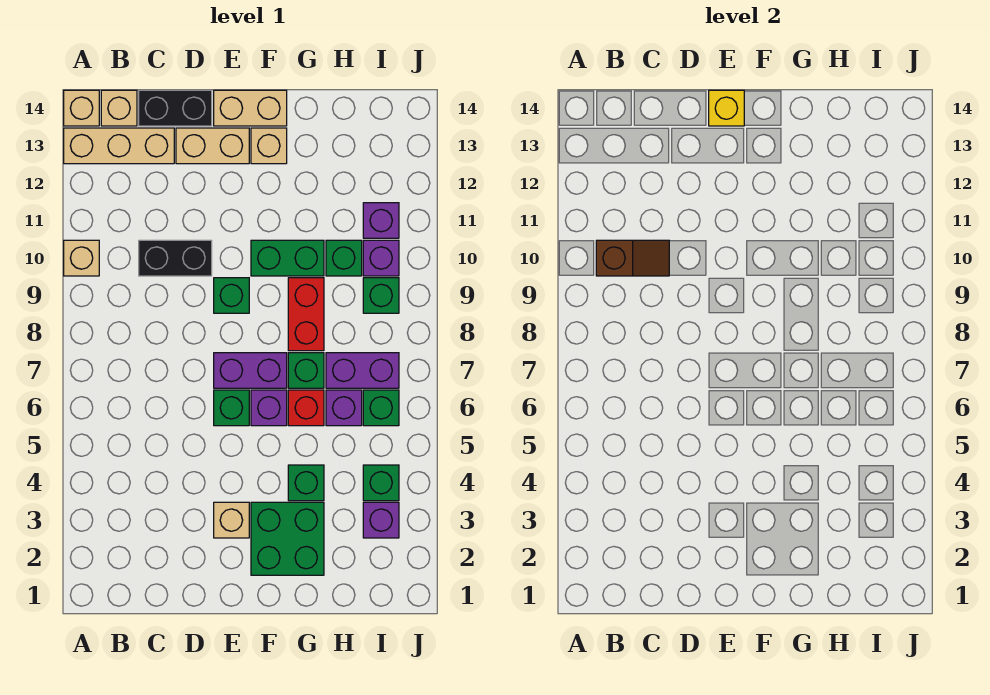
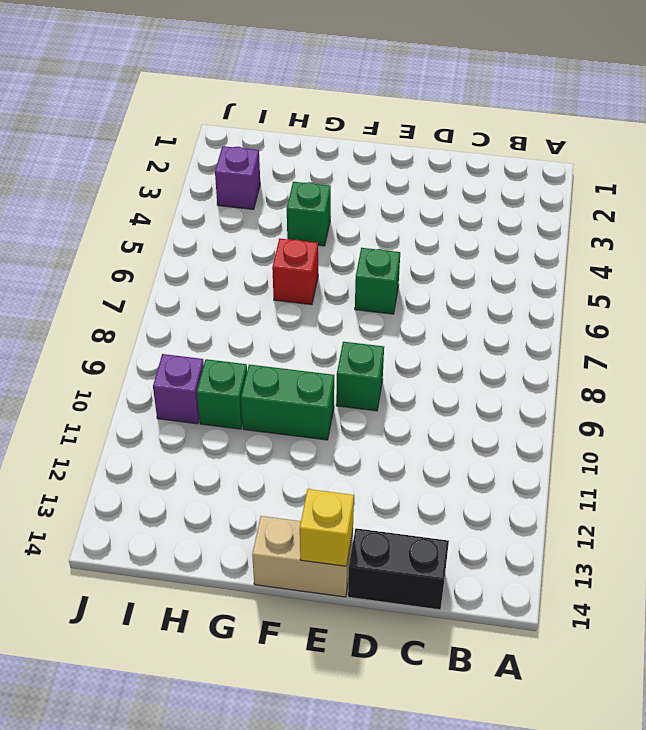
none -> tan brick A10 level 1
none -> tan brick A13:C13 level 1
none -> tan brick A14 level 1
none -> tan brick B14 level 1

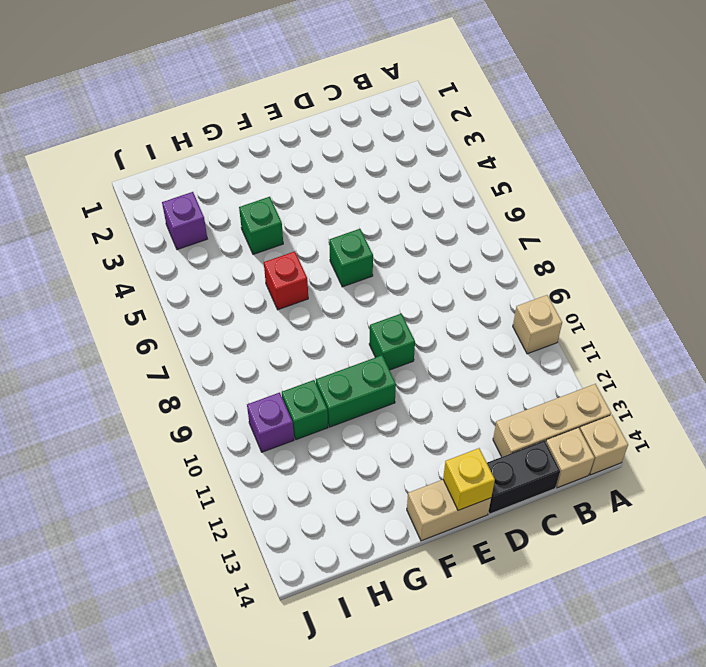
none -> black brick C10:D10 level 1
none -> tan brick D13:E13 level 1
none -> tan brick E3 level 1
none -> purple brick E7:F7 level 1

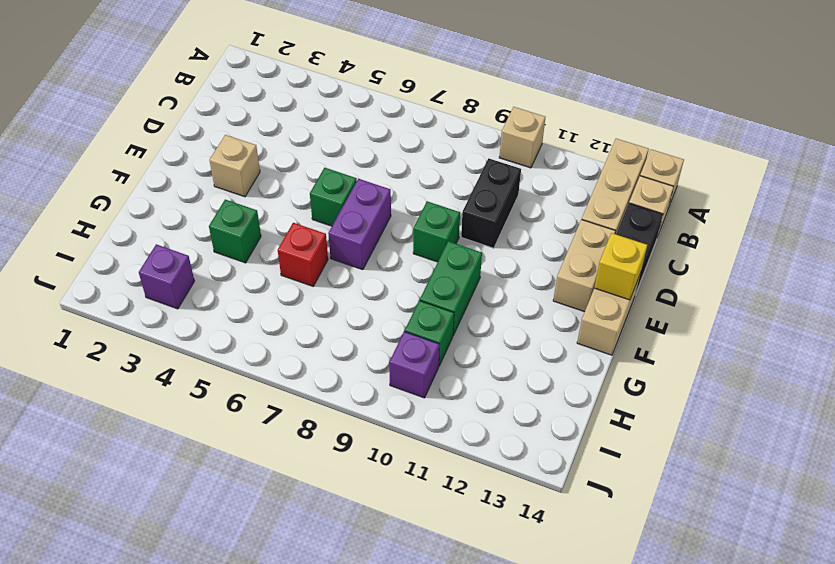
none -> green brick F2:G3 level 1
none -> purple brick F6 level 1
none -> tan brick F13 level 1
none -> green brick G7 level 1

